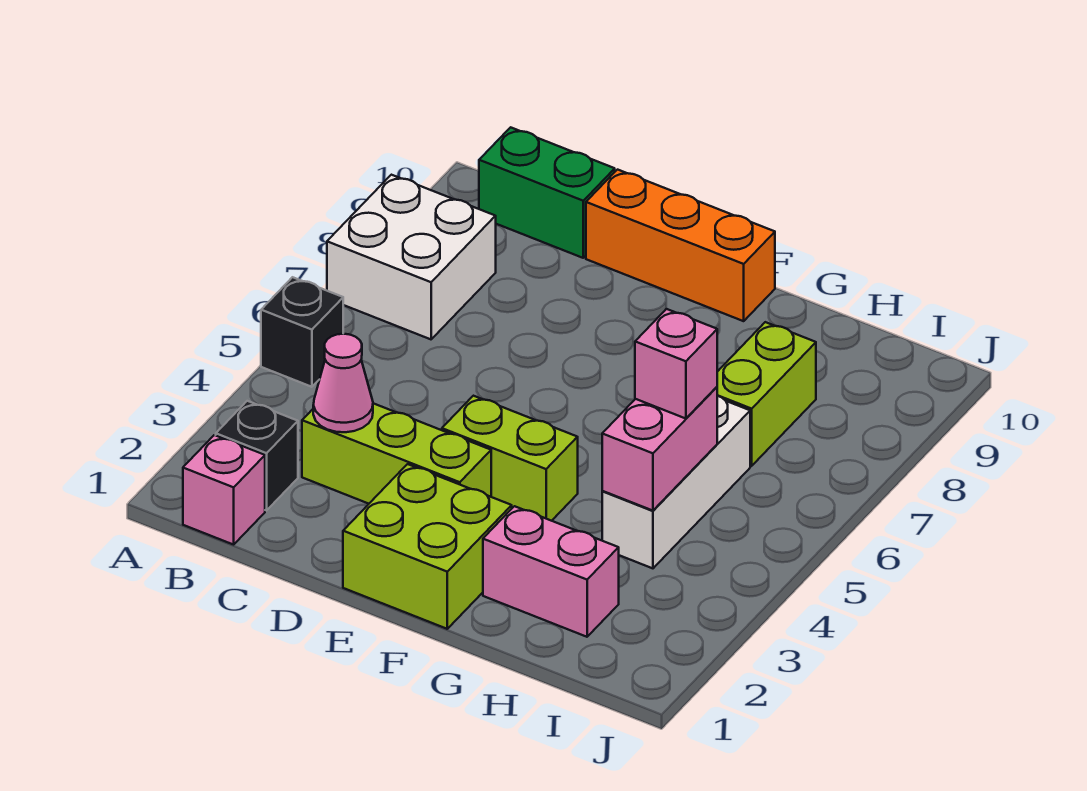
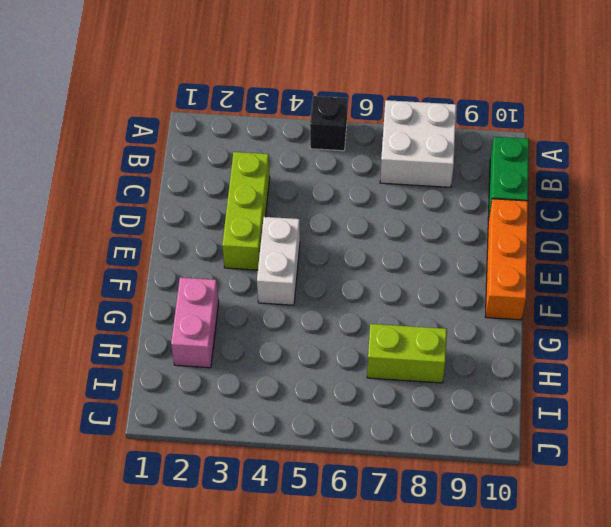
white brick E4:F4 level 1 -> lime brick E4:F4 level 1
none -> pink brick B1 level 1
none -> black brick B2 level 1
none -> lime brick E1:F2 level 1

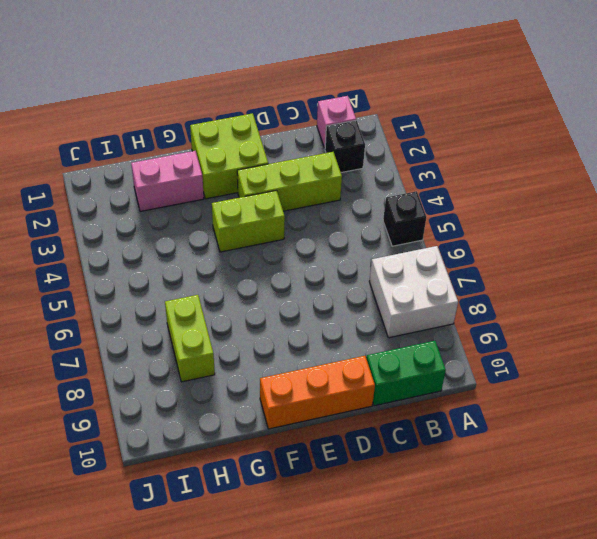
none -> white brick H4:H6 level 1
none -> pink cone C3 level 2
none -> pink brick H4:H5 level 2

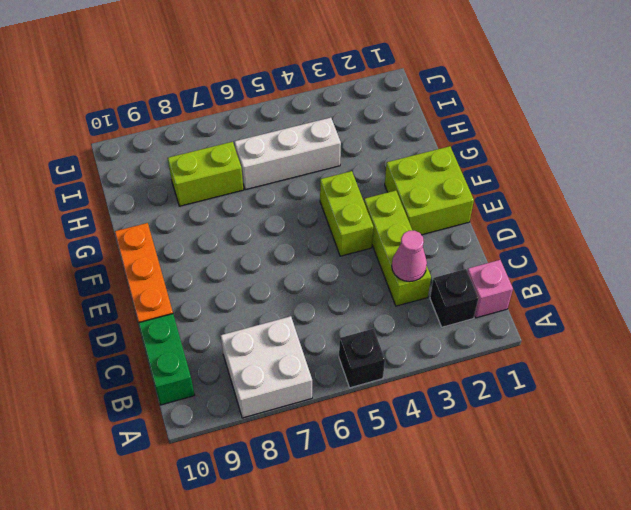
none -> pink brick G2:H2 level 1
none -> pink brick H4:H5 level 2
none -> pink brick H5 level 3

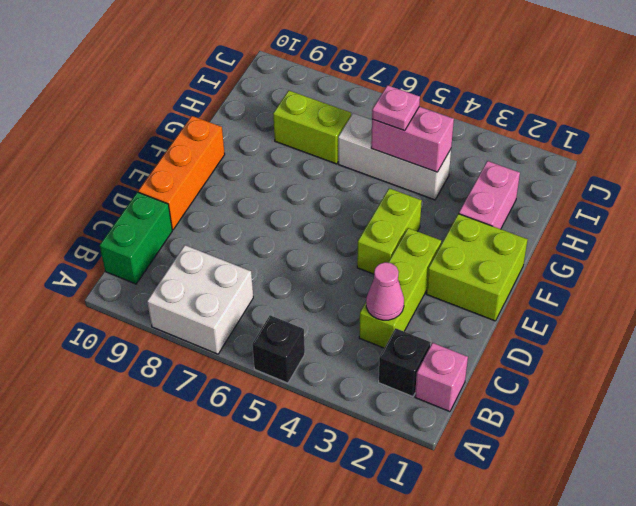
pink plate H5 level 3 -> pink brick H5 level 3

